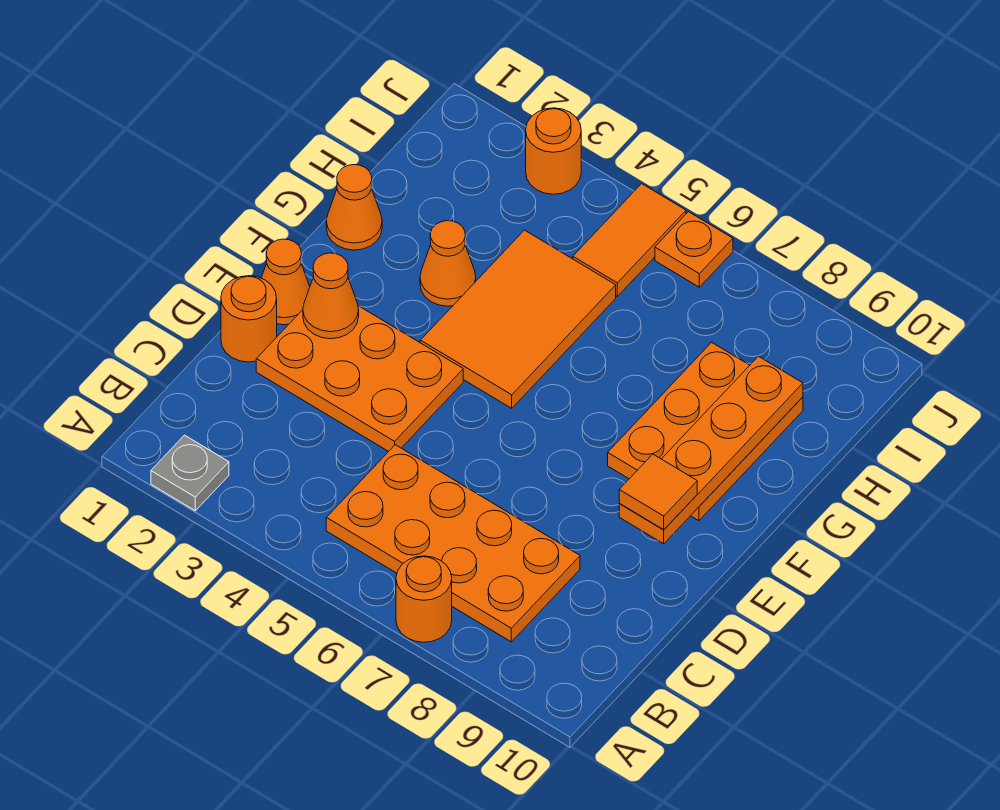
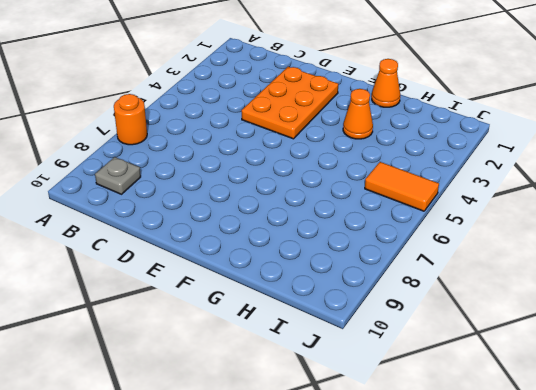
grey plate B9 level 1 -> grey plate A2 level 1
none -> orange plate B5:C8 level 1
none -> orange round brick D1 level 1
none -> orange cone E1 level 1

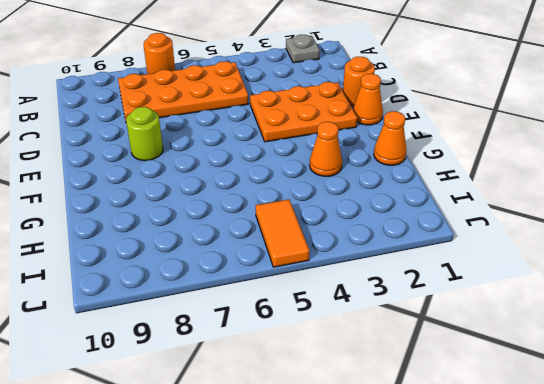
lime round brick E8 level 1 -> none
none -> orange tile F4:H5 level 1
none -> orange plate F8:H9 level 1
none -> orange round brick J3 level 1

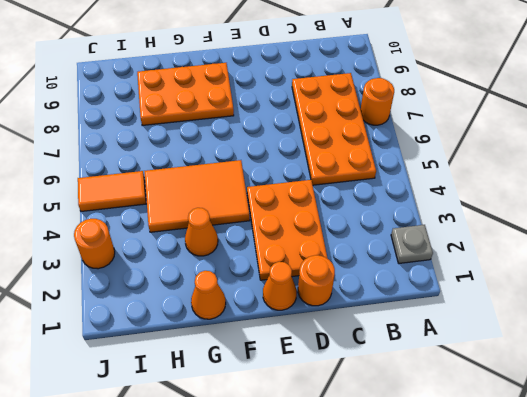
none -> orange plate J6 level 1
none -> orange cone E2 level 2
none -> orange plate E9:H9 level 2

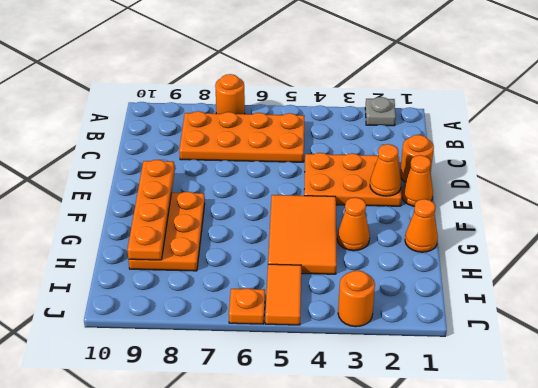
none -> orange tile E9 level 3

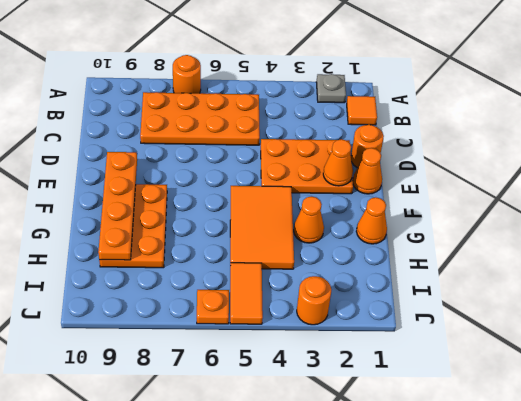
orange tile B1 level 1 -> orange tile E9 level 3

